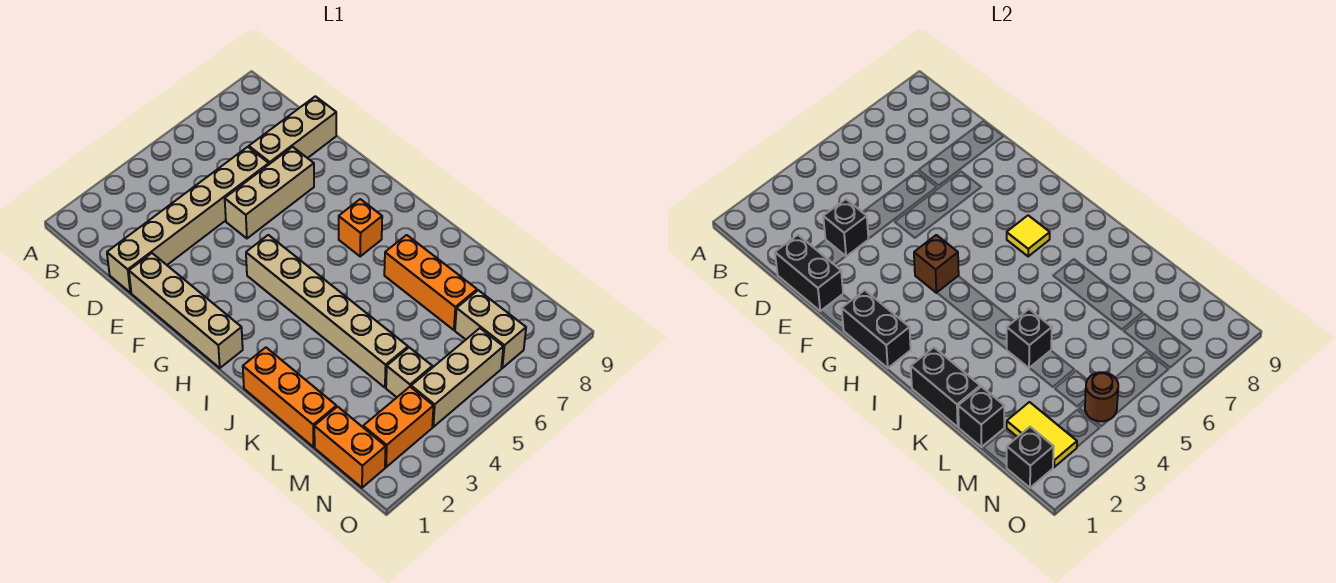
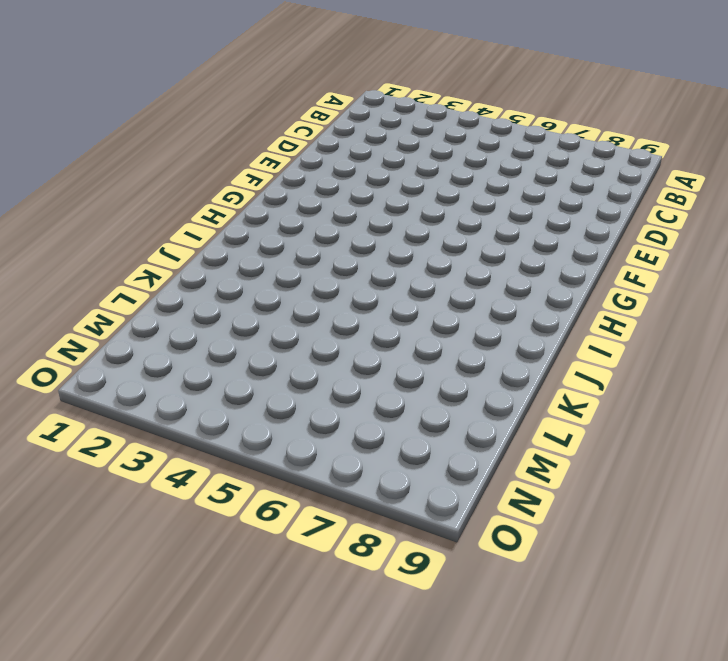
none -> tan brick D1:D6 level 1
none -> tan brick D7:D9 level 1
none -> tan brick E1:H1 level 1

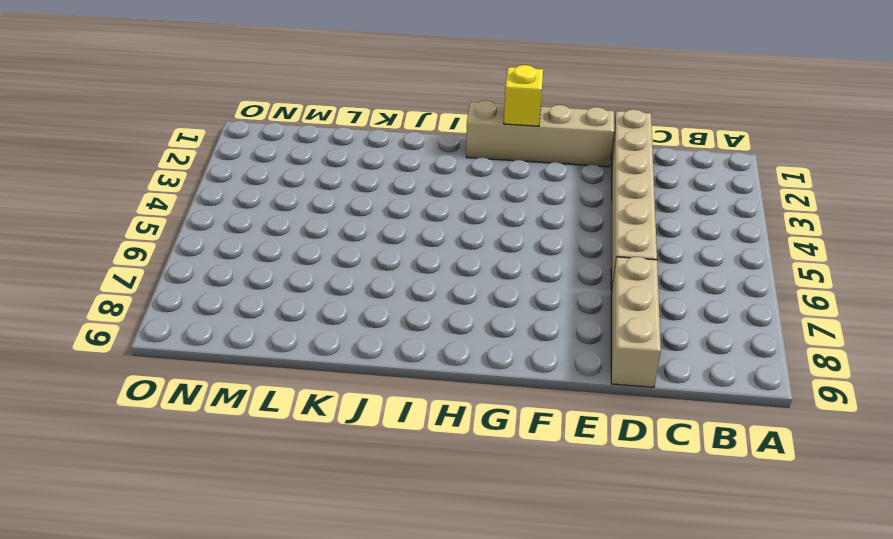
yellow brick G1 level 2 -> black brick G1:H1 level 2
none -> tan brick E5:E7 level 1
none -> tan brick G4:L4 level 1
none -> orange brick H7 level 1

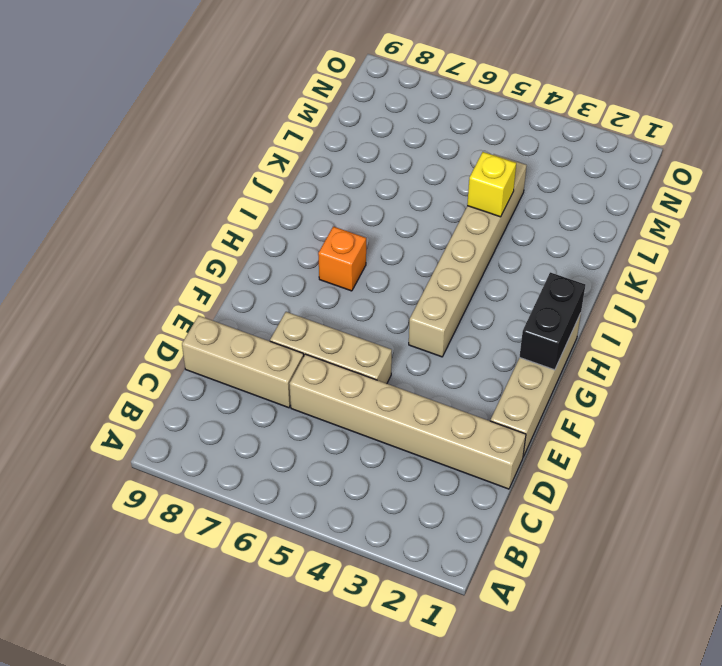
yellow brick K4 level 2 -> black brick K4 level 2
none -> orange brick J1:L1 level 1
none -> orange brick J7:L7 level 1
none -> orange brick M1:N1 level 1

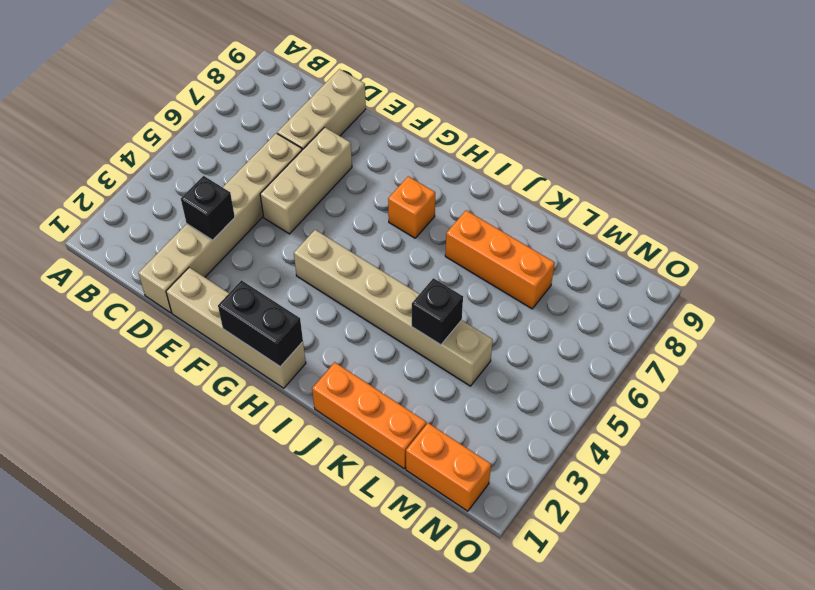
none -> tan brick M4 level 1
none -> tan brick M7:N7 level 1
none -> orange brick N2:N3 level 1

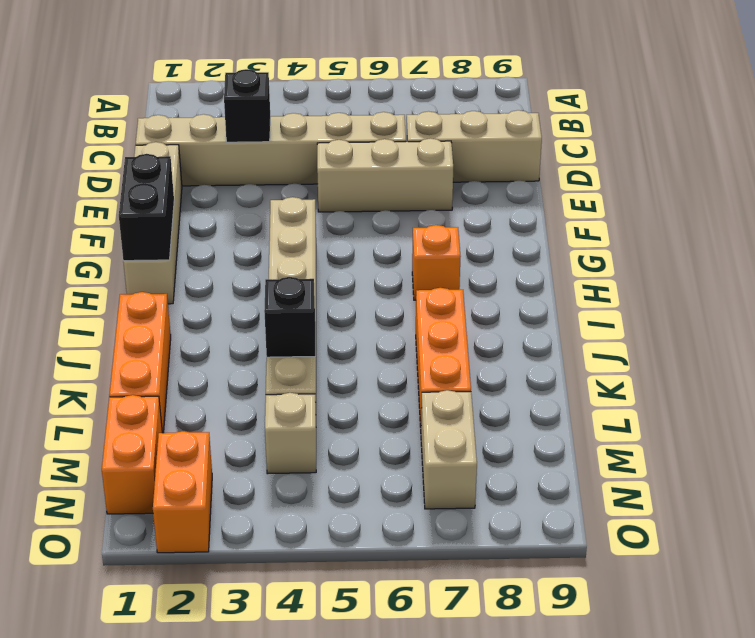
orange brick N2:O2 level 1 -> orange brick N2:N3 level 1
none -> tan brick N4:N6 level 1
none -> black brick D1:E1 level 2
none -> brown brick G4 level 2

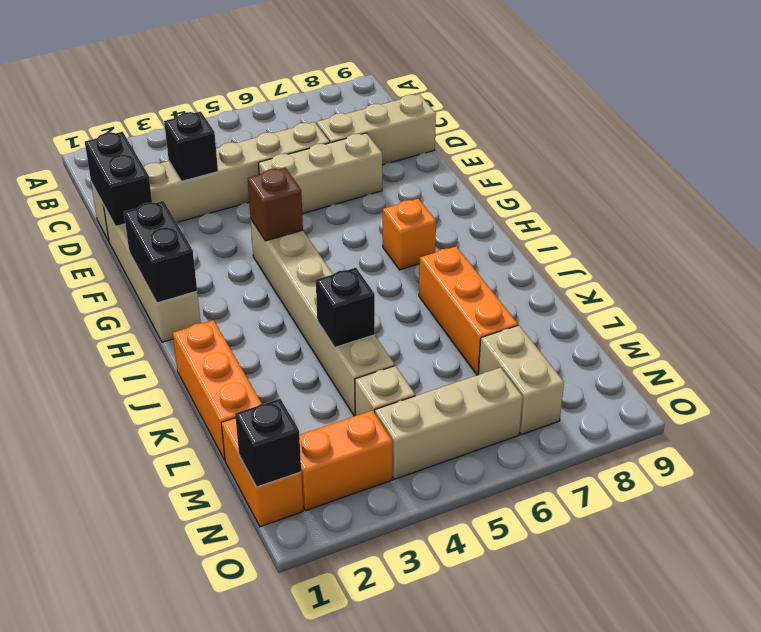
none -> yellow tile H7 level 2
none -> black brick J1:K1 level 2
none -> black brick L1 level 2

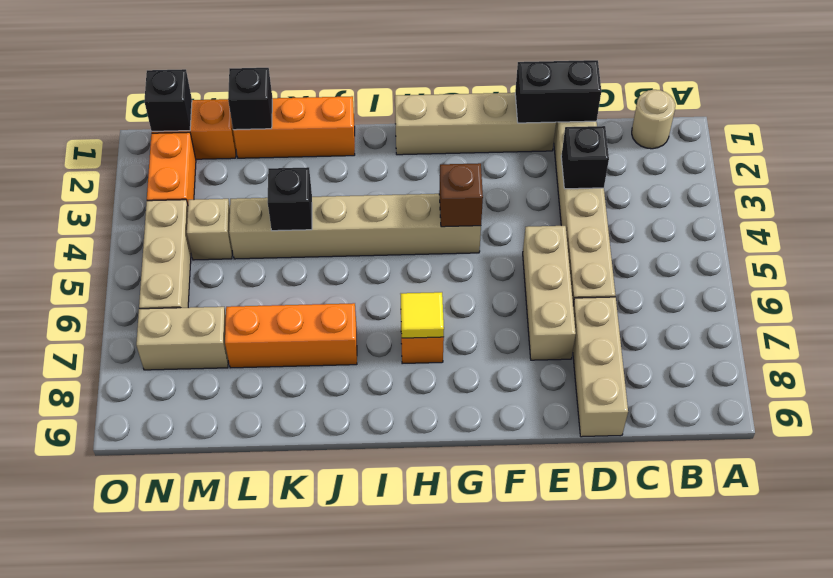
tan round brick B1 level 1 -> none
none -> black brick G1:H1 level 2
none -> black brick J1:K1 level 2
none -> yellow tile M2:N2 level 2

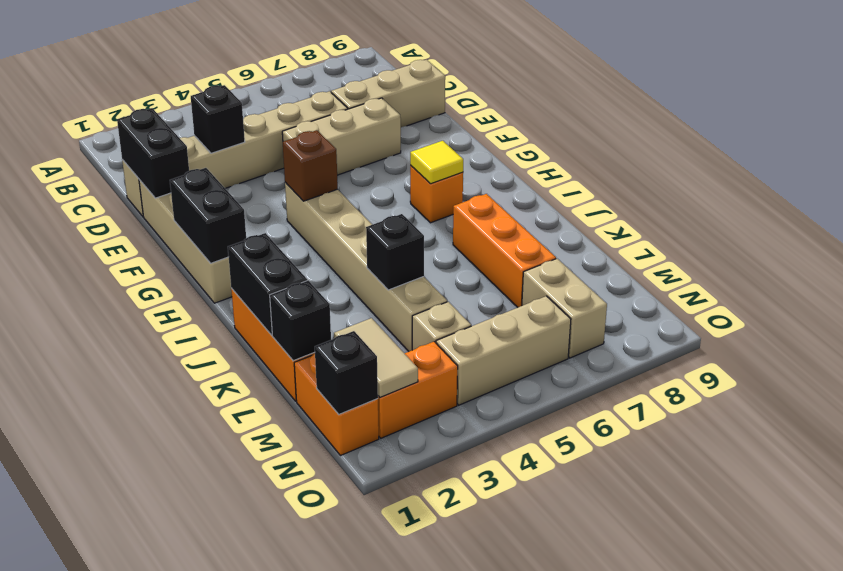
tan tile M2:N2 level 2 -> yellow tile M2:N2 level 2
none -> brown round brick N4 level 2

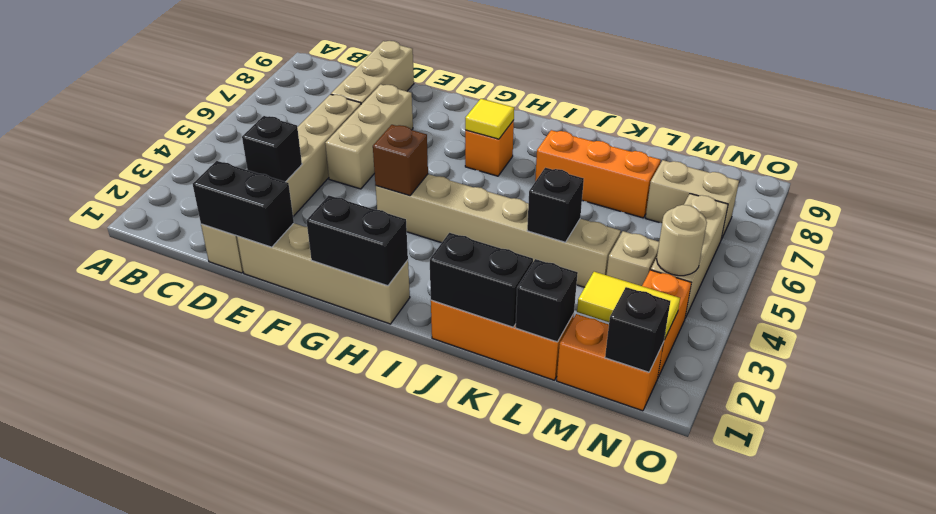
tan round brick N4 level 2 -> brown round brick N4 level 2

